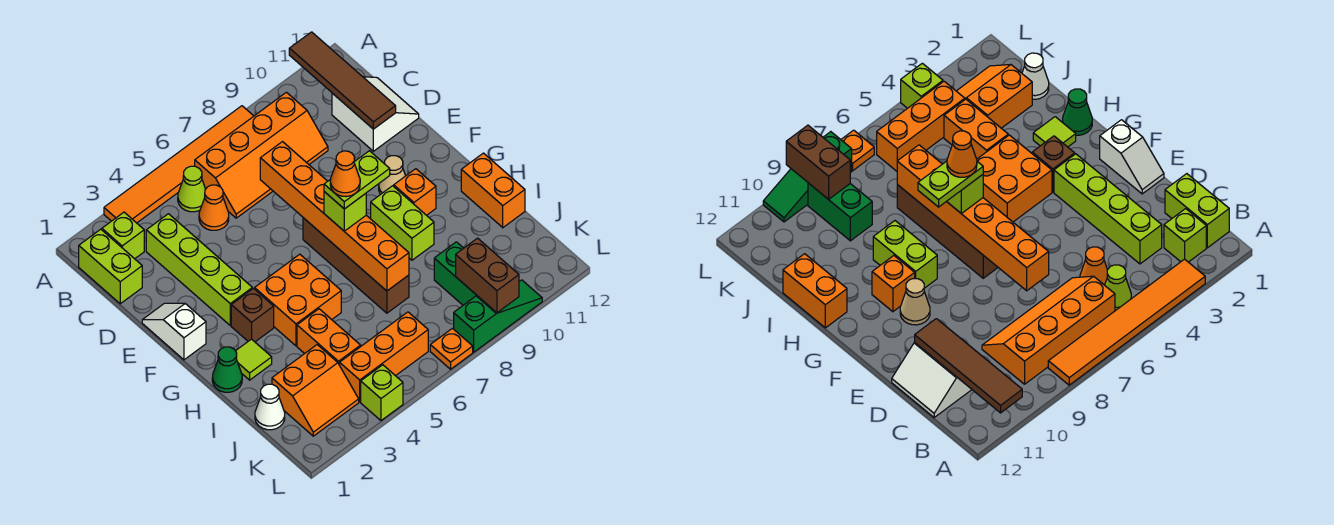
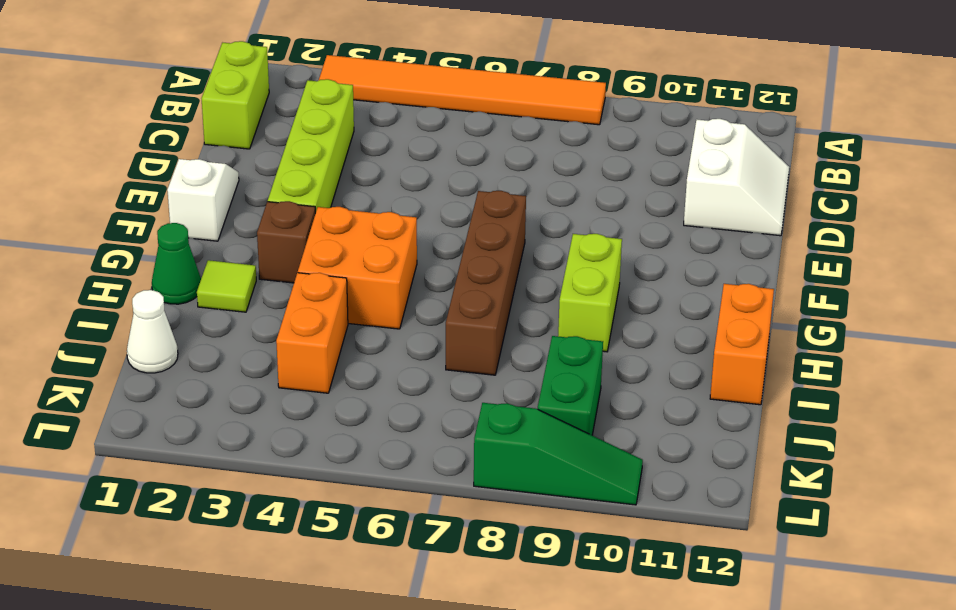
none -> lime brick B2 level 1
none -> lime cone B5 level 1
none -> orange slope B6:C9 level 1 top B
none -> orange cone C5 level 1

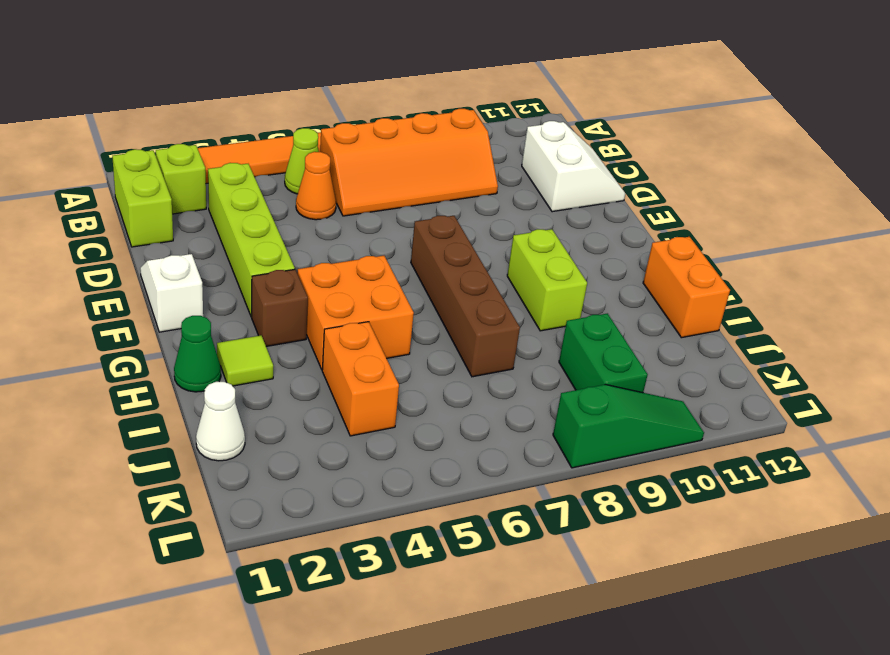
none -> tan cone F10 level 1
none -> orange brick G10 level 1
none -> orange slope J2:K3 level 1 top J
none -> orange brick K4:K6 level 1

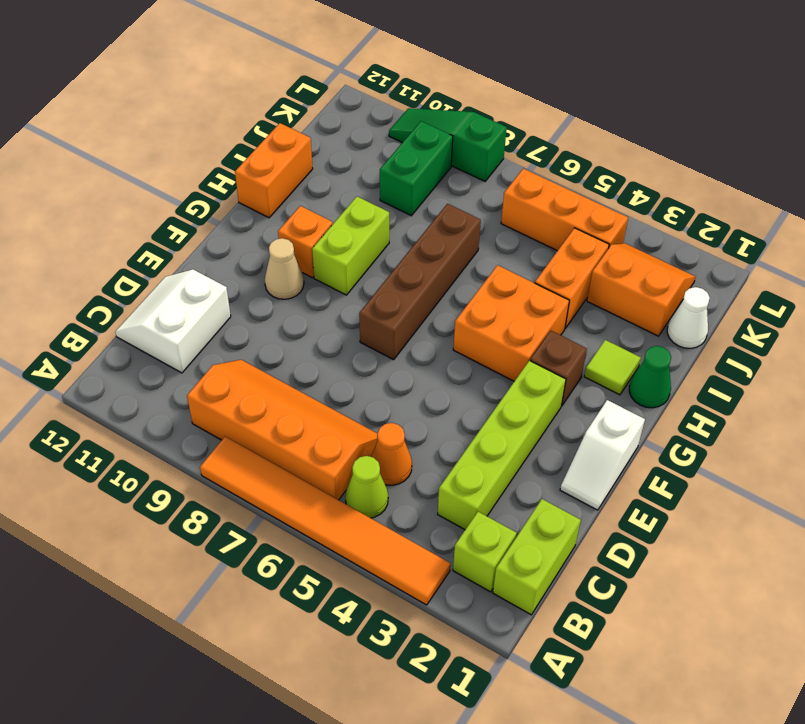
none -> lime brick L4 level 1
none -> orange plate L7 level 1
none -> brown tile A11:D11 level 2
none -> orange brick D7:I7 level 2

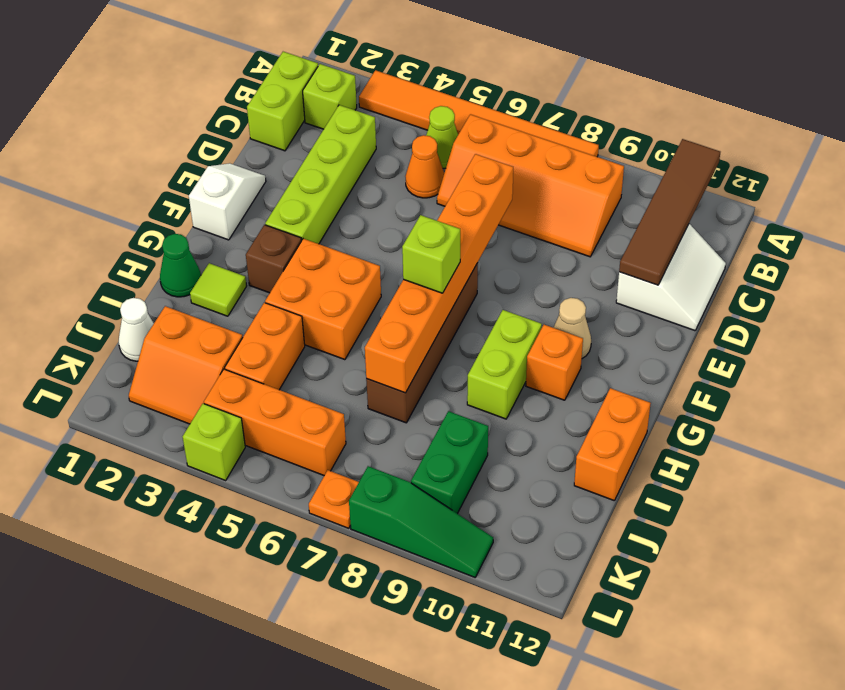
none -> brown brick K9:L9 level 2
none -> lime plate G7:G8 level 4
none -> orange cone G7 level 5

